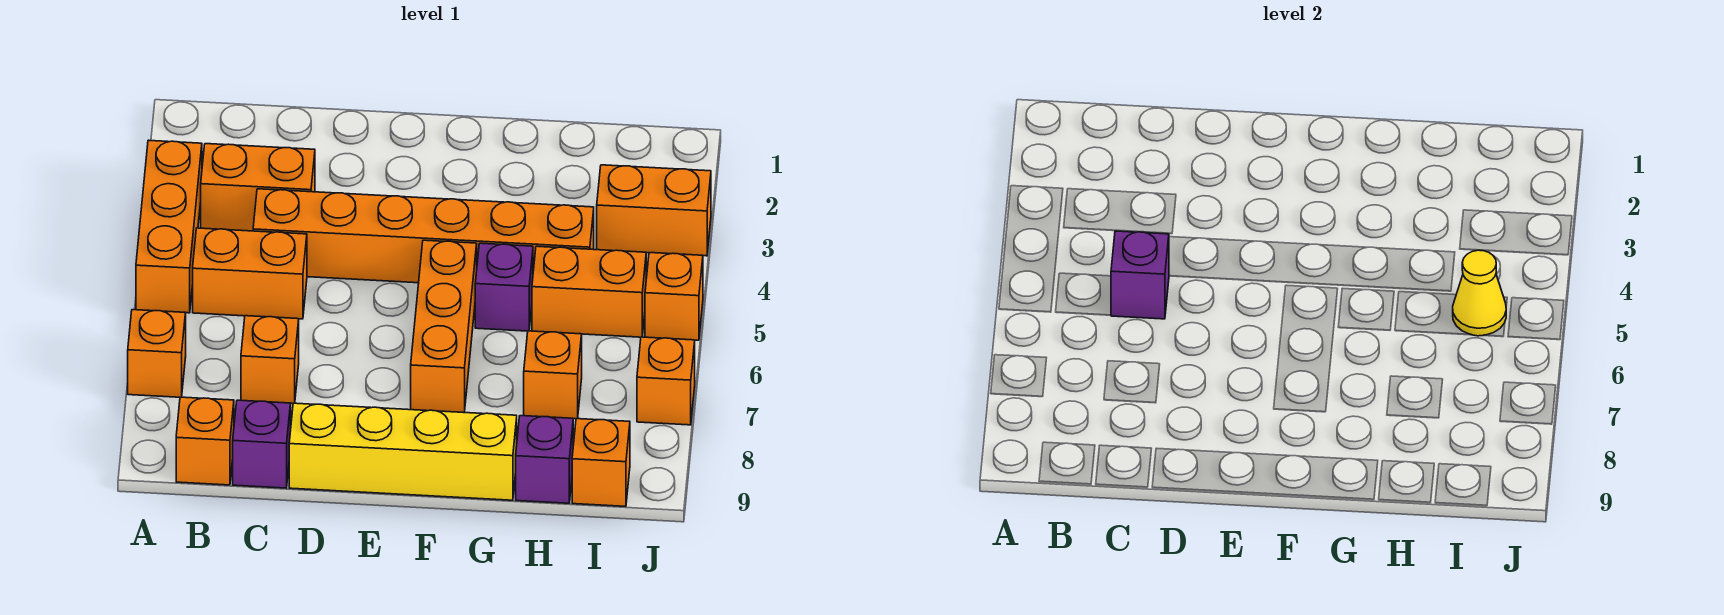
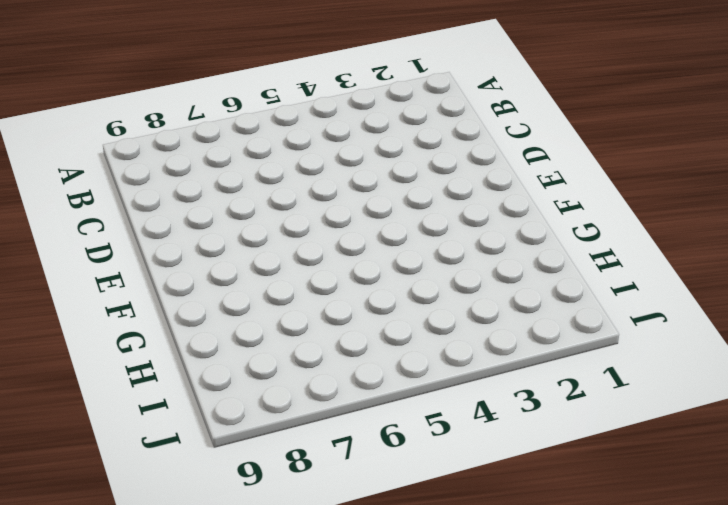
none -> orange brick A3:A5 level 1
none -> orange brick A7 level 1
none -> orange brick B3:C3 level 1

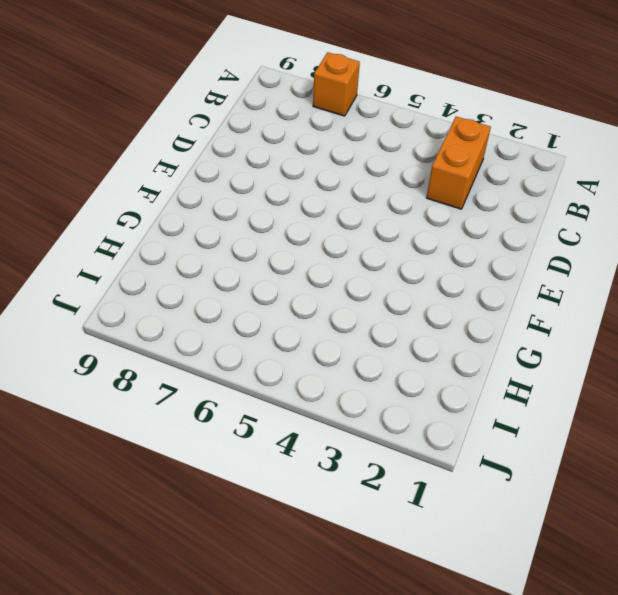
none -> orange brick A3:A5 level 1
none -> orange brick B5:C5 level 1
none -> orange brick B9 level 1

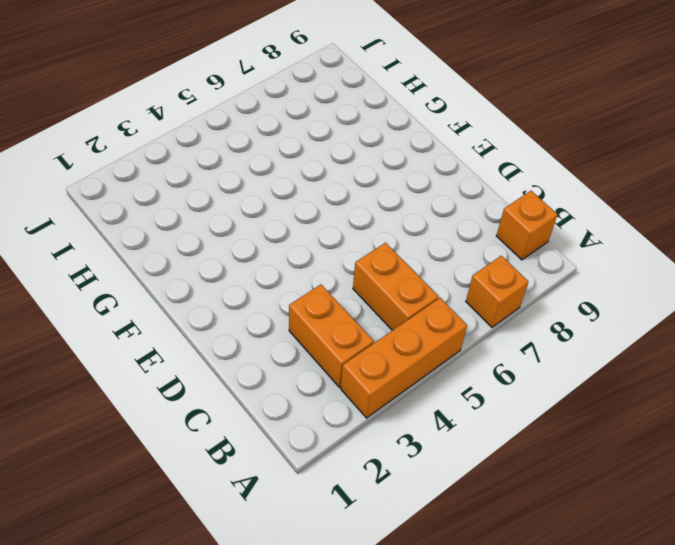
none -> orange brick C4:H4 level 1
none -> orange brick C7 level 1
none -> purple brick C9 level 1

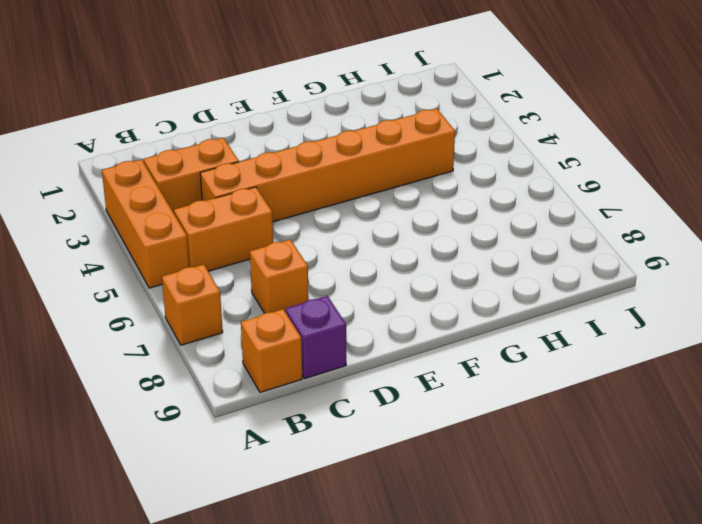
none -> yellow brick D9:G9 level 1
none -> orange brick F5:F7 level 1
none -> purple brick G5 level 1

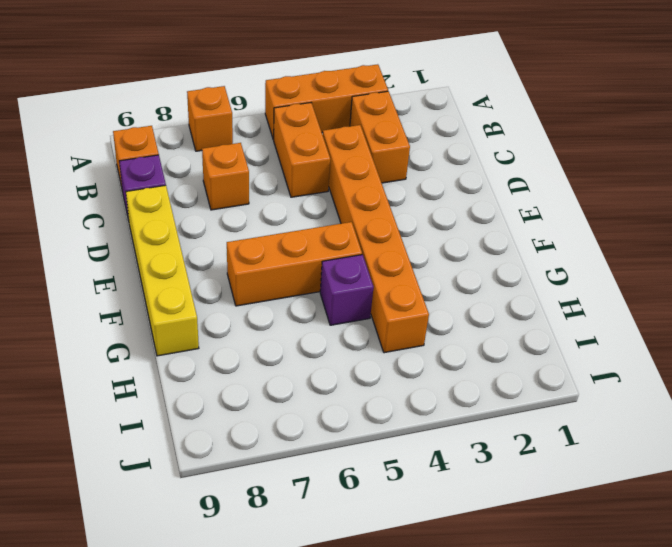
none -> orange brick H5:I5 level 1
none -> orange brick H7 level 1
none -> purple brick H9 level 1

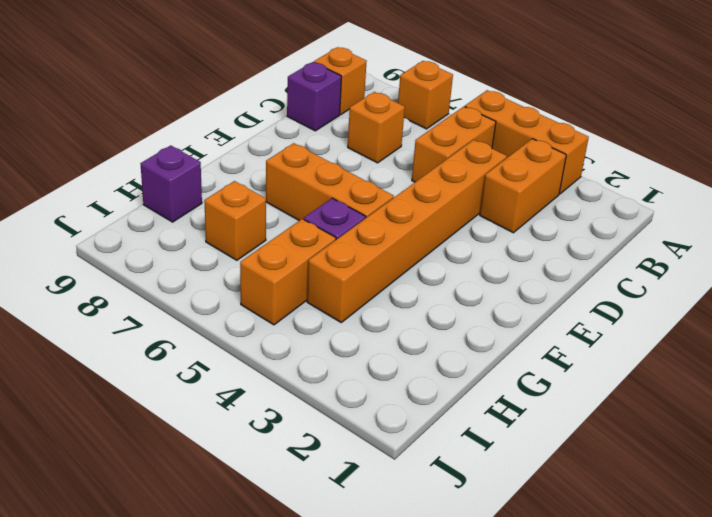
none -> yellow brick D9:G9 level 1
none -> orange brick I3:J3 level 1
none -> orange brick I9 level 1

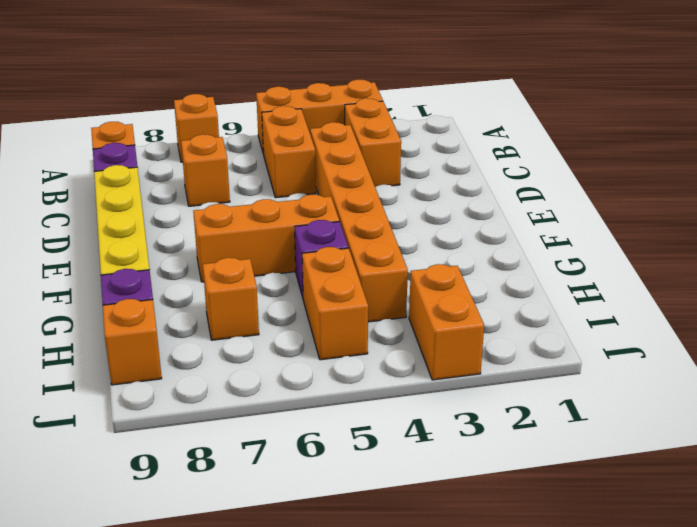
none -> orange brick J5 level 1
none -> orange brick J7 level 1
none -> purple brick C5 level 2

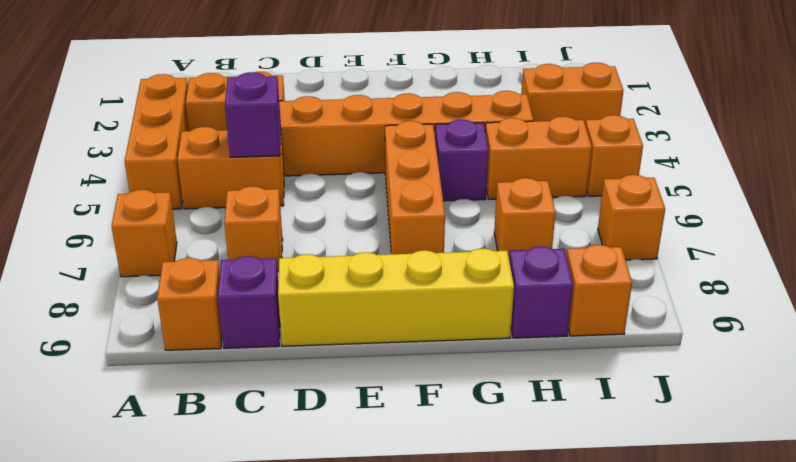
none -> yellow cone I5 level 2

